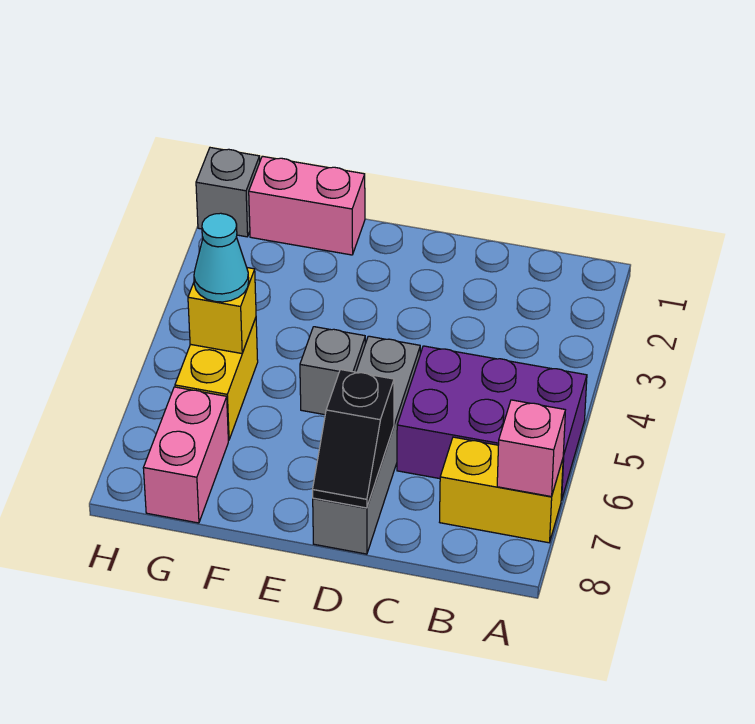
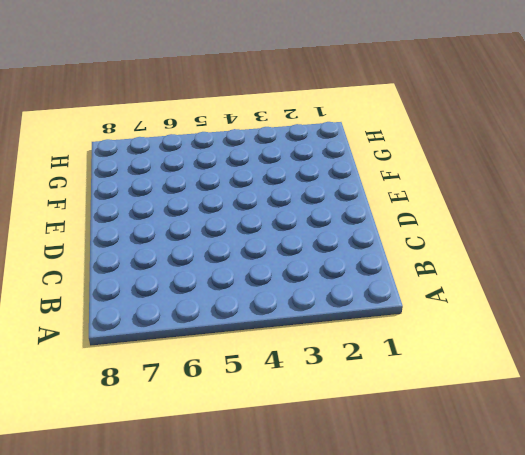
none -> purple brick A5:C6 level 1
none -> yellow brick A7:B7 level 1
none -> grey brick D5:D8 level 1

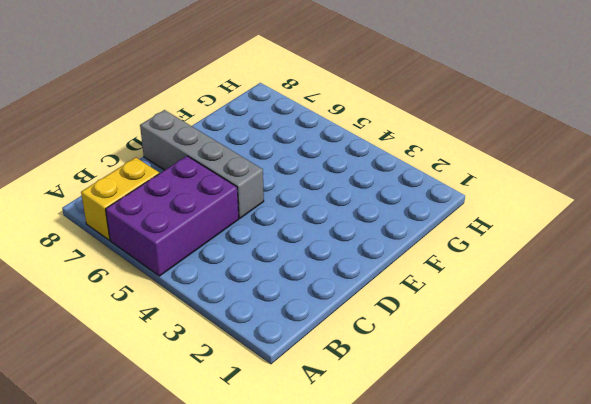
none -> grey brick E5 level 1
none -> pink brick F1:G1 level 1
none -> yellow brick G5:G6 level 1

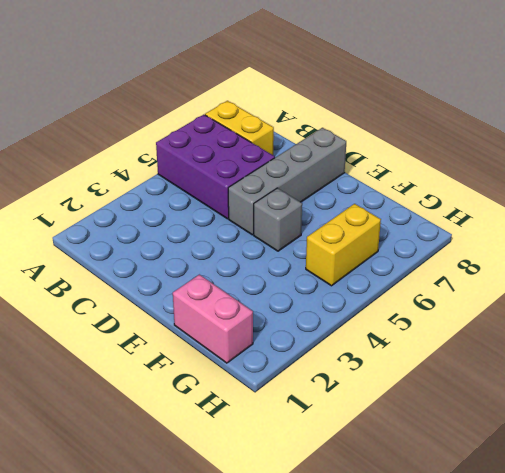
none -> pink brick G7:G8 level 1
none -> grey brick H1 level 1
none -> pink brick A7 level 2

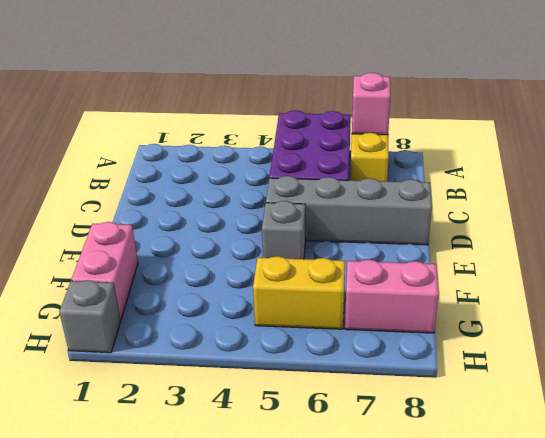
none -> black slope D7:D8 level 2 top 7
none -> yellow brick G5 level 2
none -> cyan cone G5 level 3

